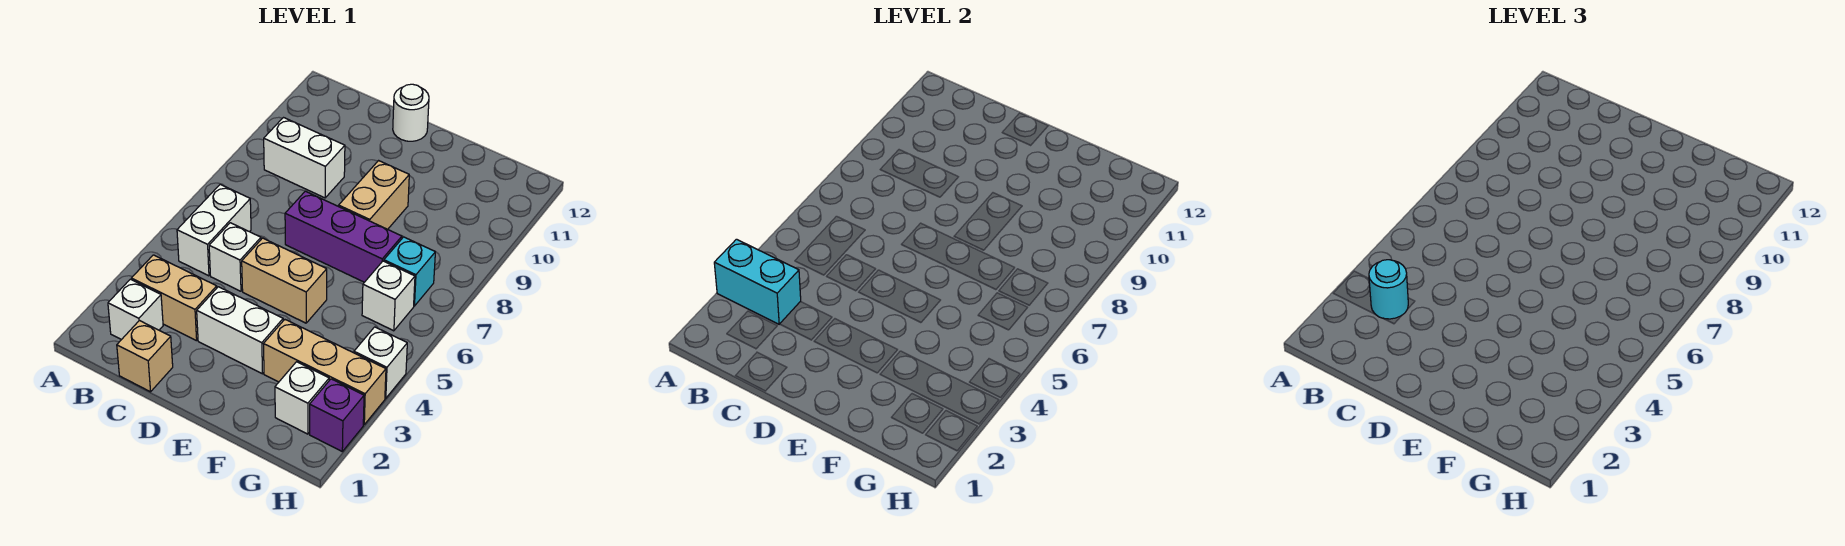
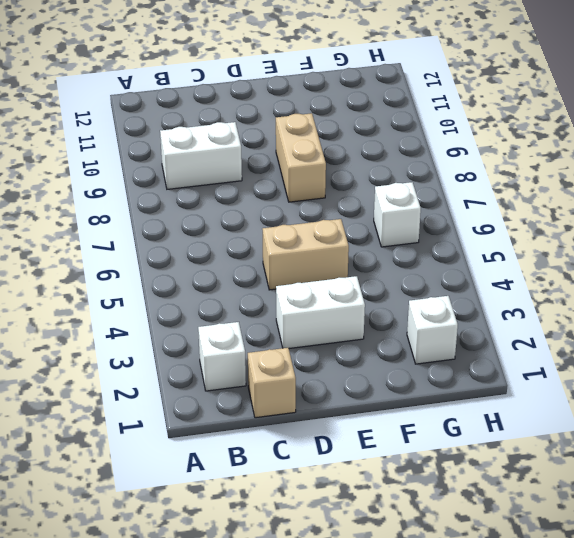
none -> tan brick B3:C3 level 1
none -> white brick B5:B6 level 1
none -> white brick C5 level 1

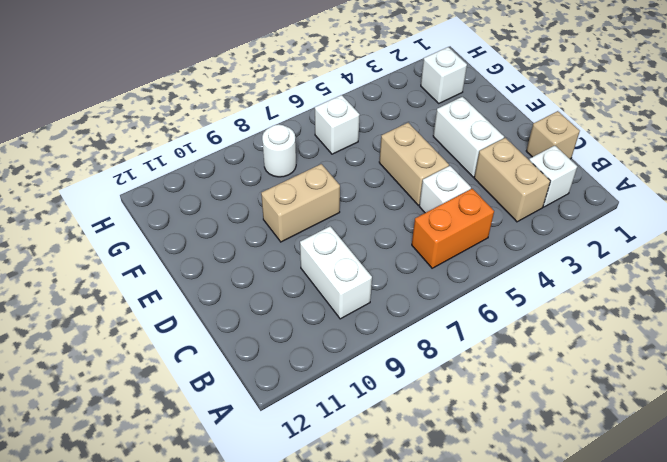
orange brick B5:B6 level 1 -> white brick B5:B6 level 1
white round brick G8 level 1 -> white round brick D12 level 1
none -> purple brick D7:F7 level 1
none -> tan brick F3:H3 level 1
none -> cyan brick G7 level 1

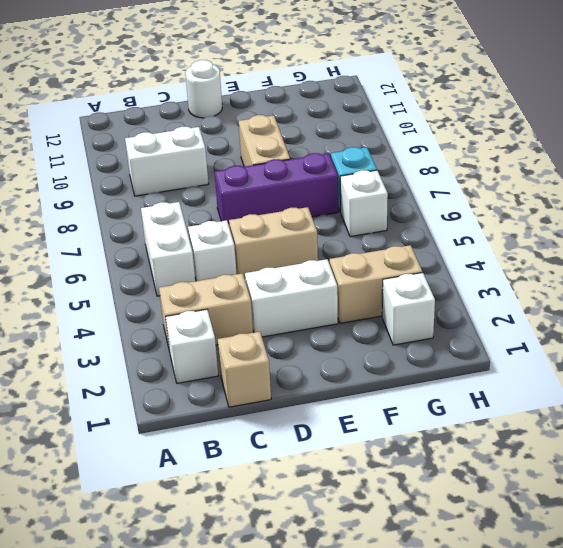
tan brick F3:G3 level 1 -> tan brick F3:H3 level 1
none -> purple brick H2 level 1
none -> white brick H4 level 1
none -> cyan brick A3:B3 level 2

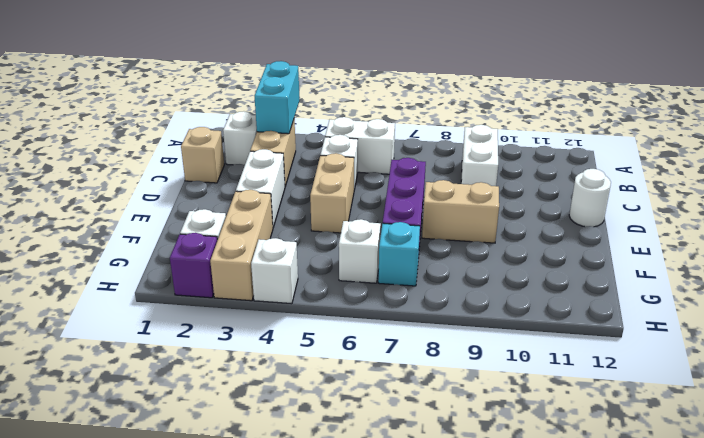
none -> cyan round brick B3 level 3

